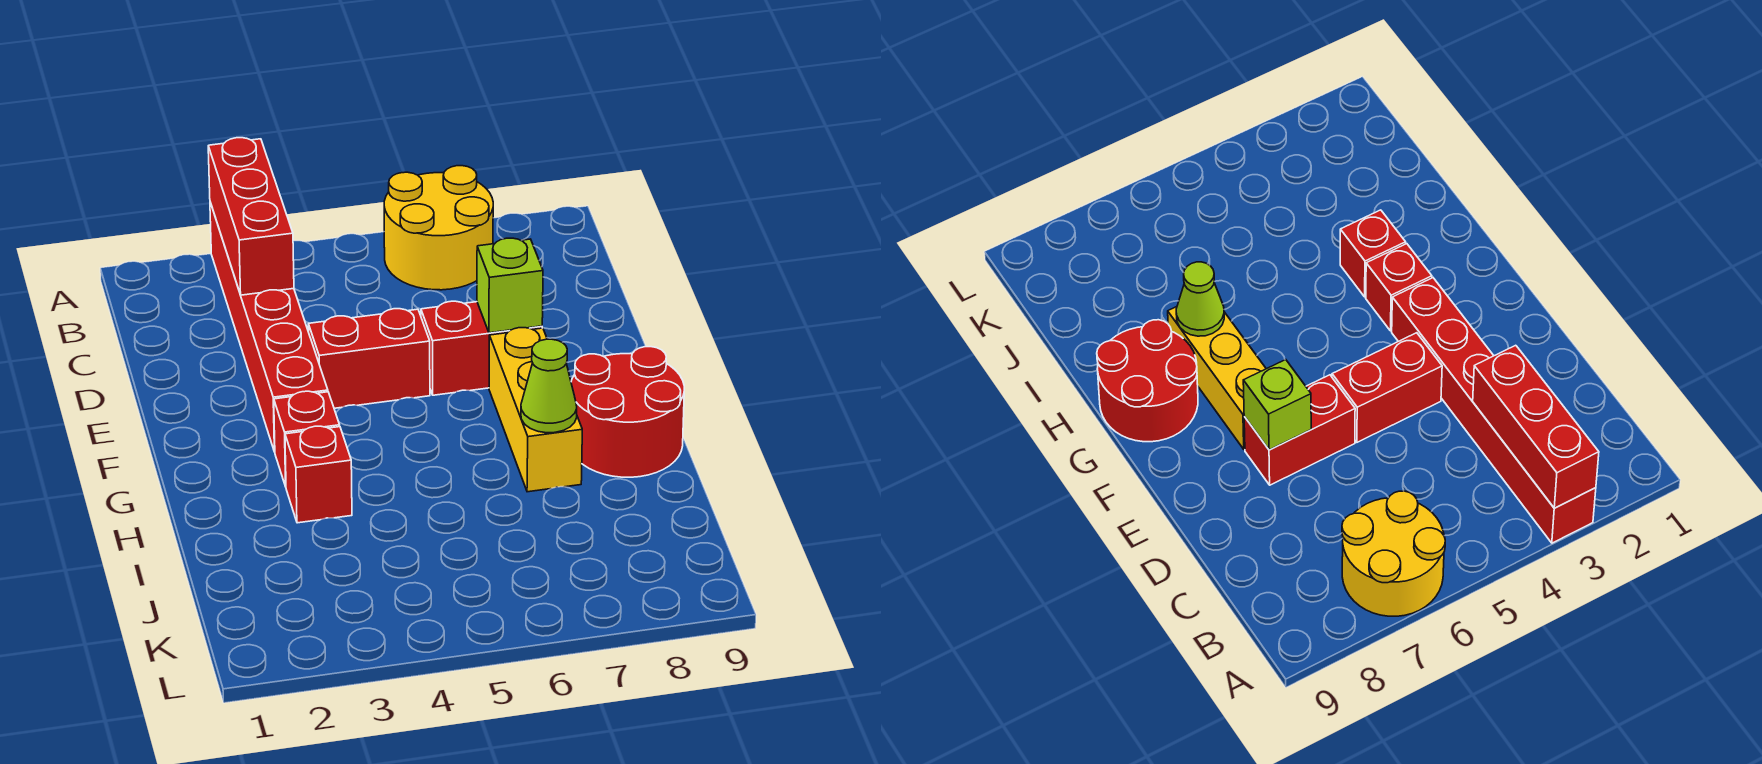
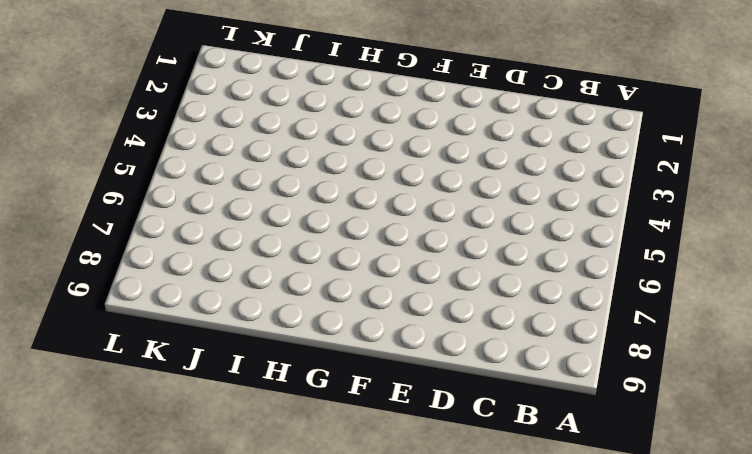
none -> red brick A3:F3 level 1
none -> yellow round brick A6:B7 level 1

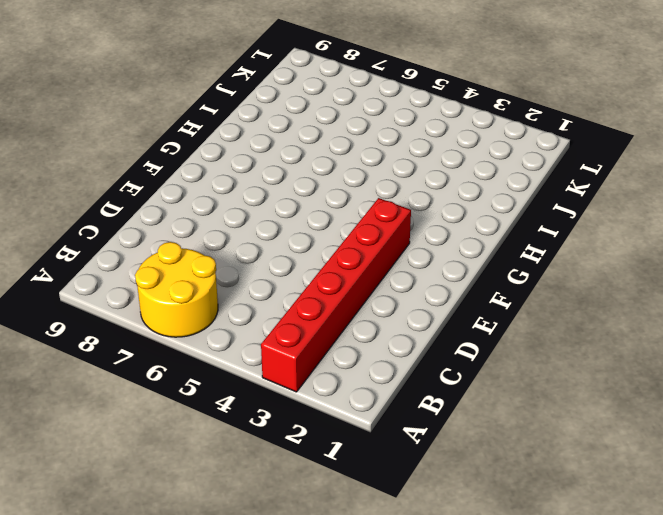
none -> red brick E4:E5 level 1
none -> red brick E6:E7 level 1

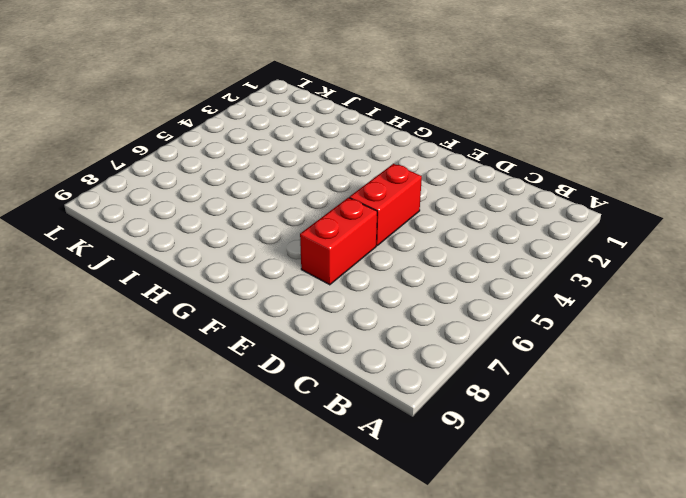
none -> red brick A3:F3 level 1
none -> yellow round brick A6:B7 level 1

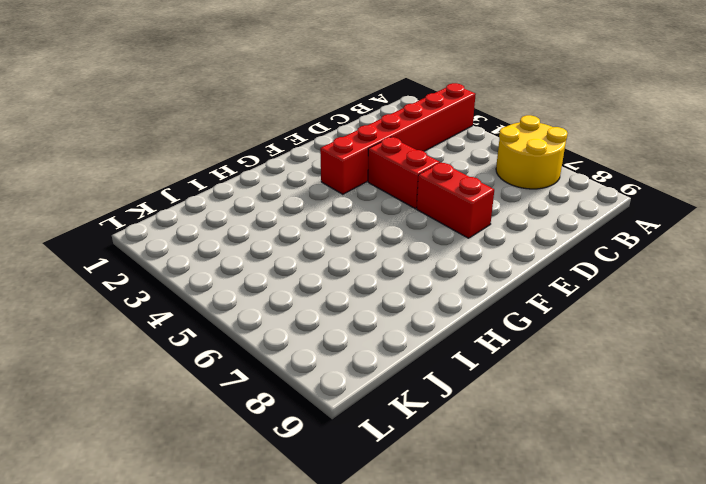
none -> yellow brick F7:H7 level 1
none -> red brick G3 level 1

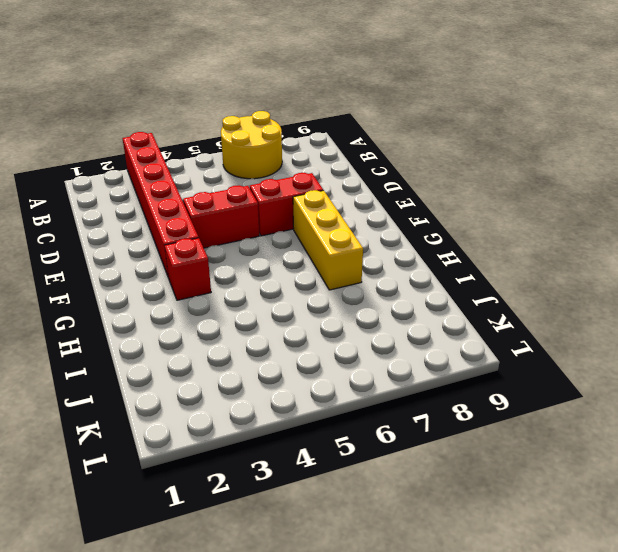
none -> red round brick G8:H9 level 1
none -> red brick H3 level 1

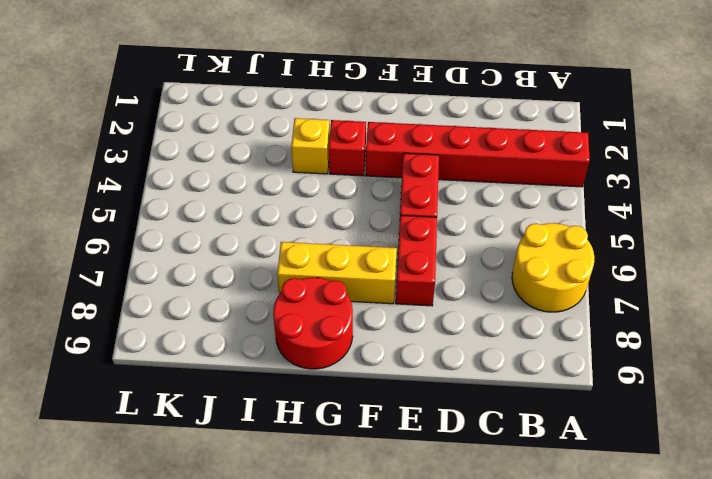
yellow brick H3 level 1 -> red brick H3 level 1
none -> red brick A3:C3 level 2
none -> lime brick E7 level 2

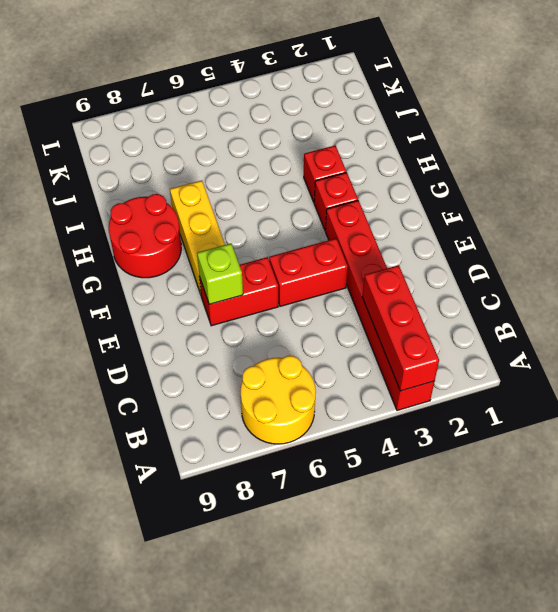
none -> lime cone H7 level 2

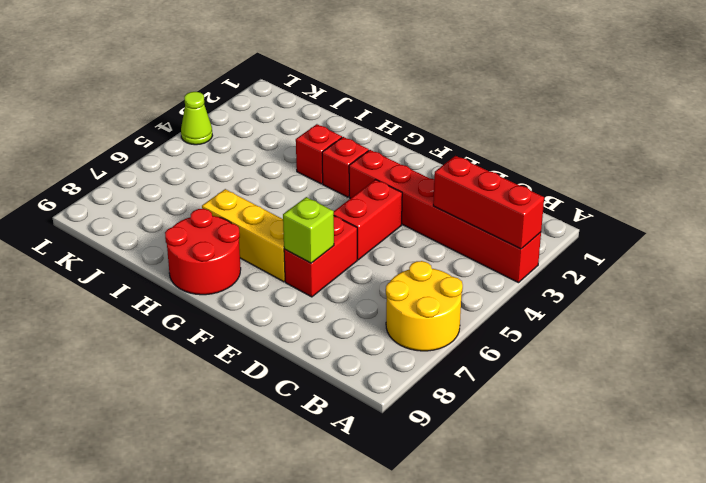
lime cone L4 level 1 -> lime cone H7 level 2

